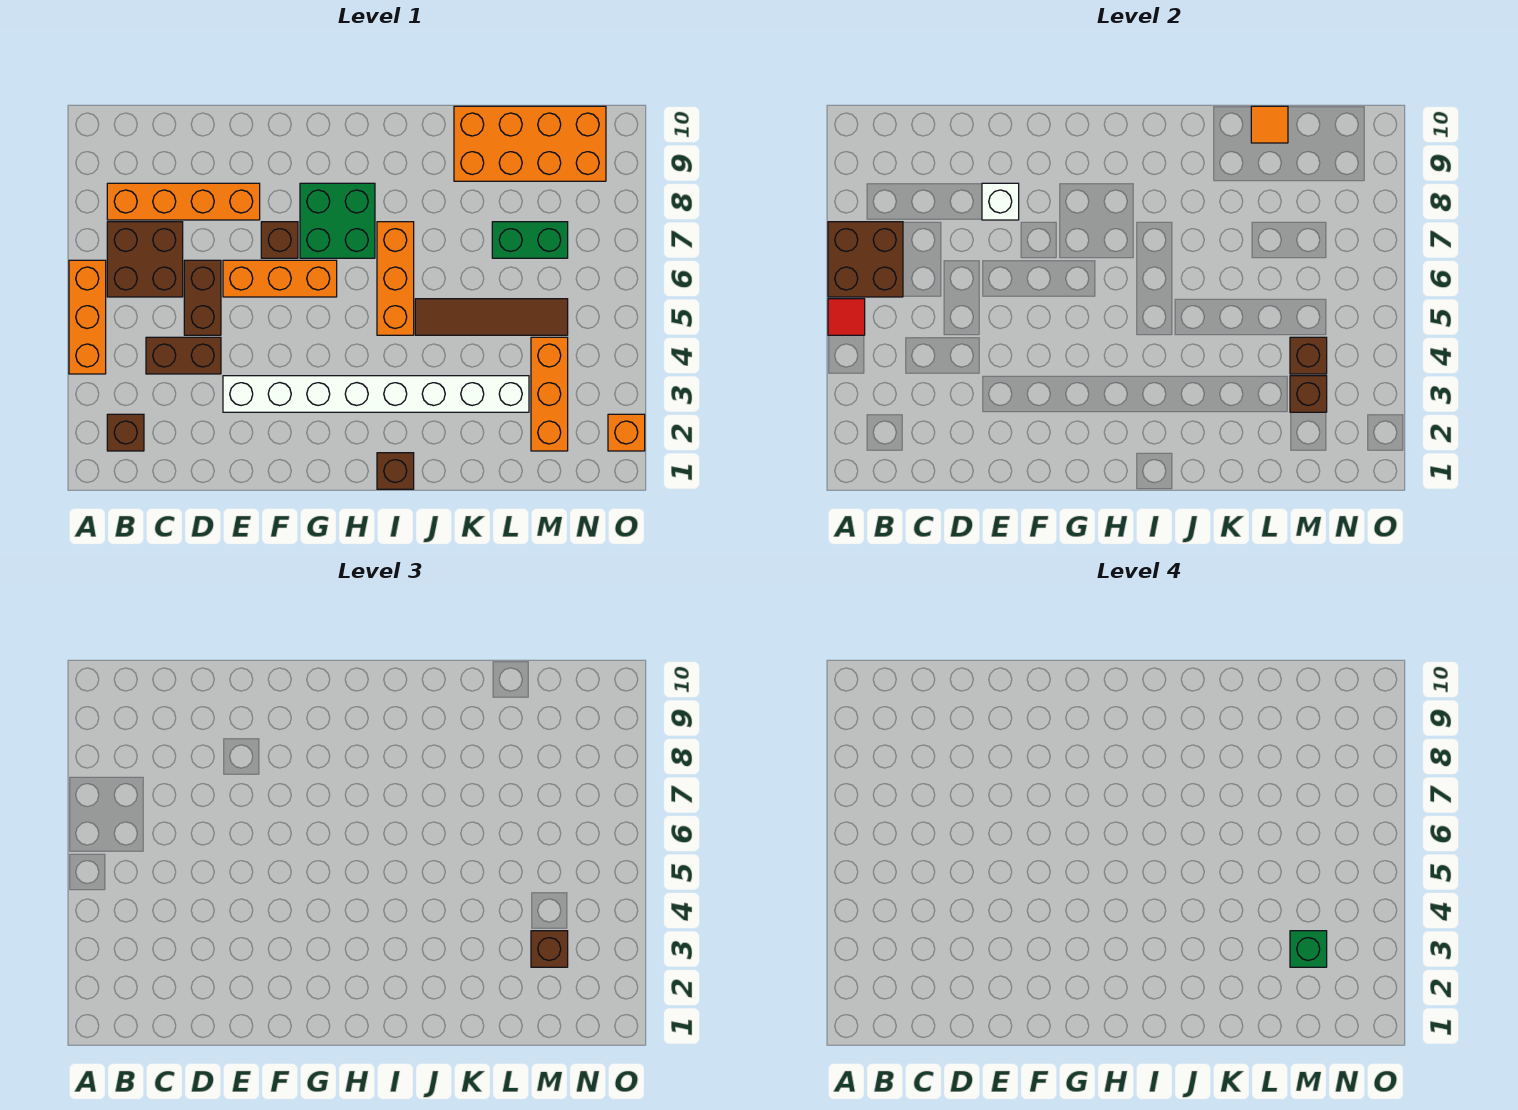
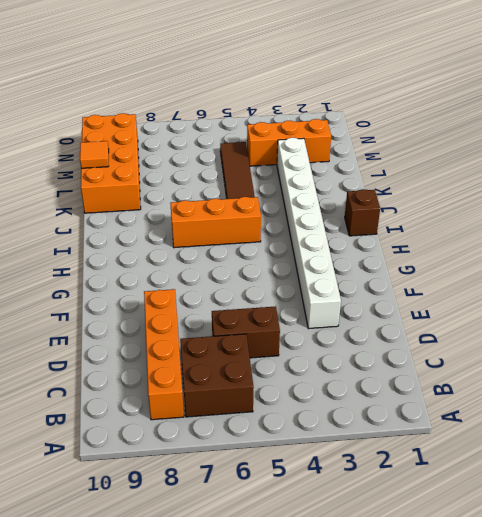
none -> orange brick A4:A6 level 1
none -> brown brick B2 level 1
none -> brown brick C4:D4 level 1

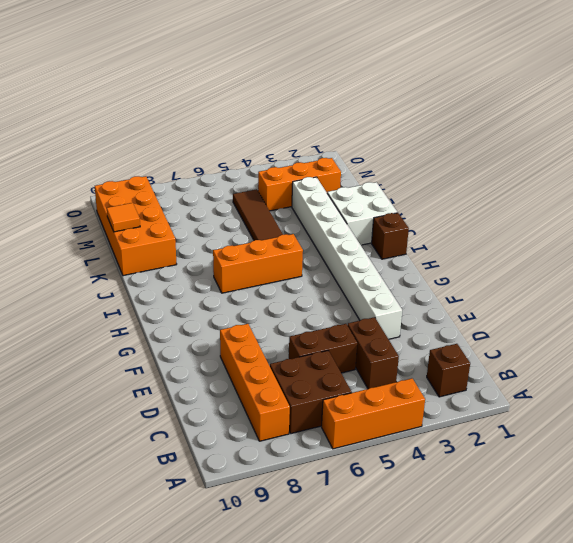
white brick J1:K2 level 1 -> none
none -> orange brick E6:G6 level 1
none -> brown brick F7 level 1
none -> green brick G7:H8 level 1

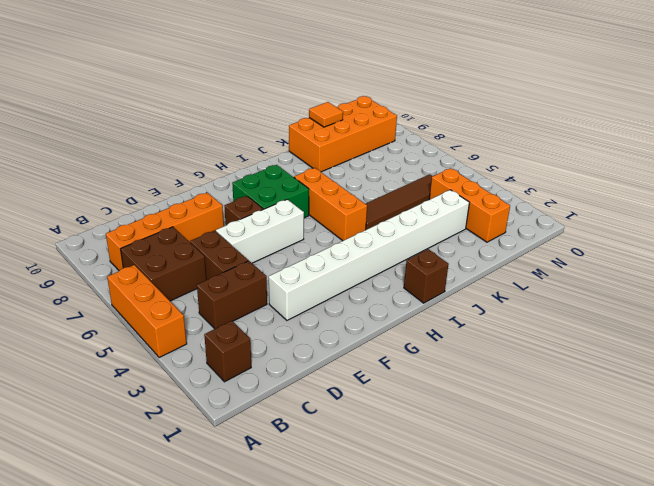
white brick E6:G6 level 1 -> orange brick E6:G6 level 1
none -> green brick L7:M7 level 1
none -> orange brick O2 level 1
none -> red tile A5 level 2

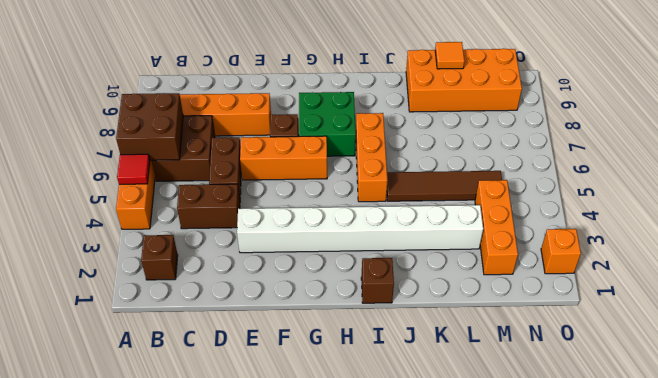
none -> green brick L7:M7 level 1
none -> white brick E8 level 2
none -> brown brick M3 level 2

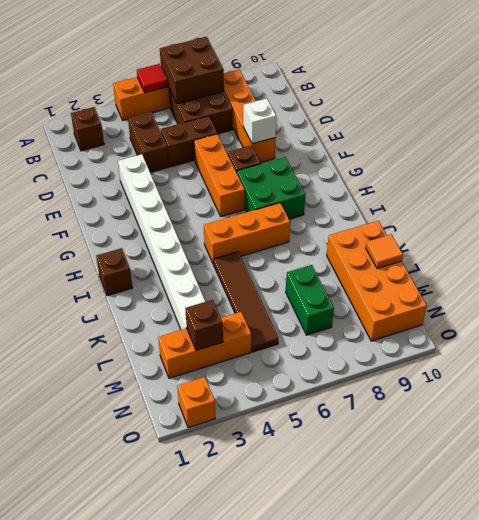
none -> brown brick M4 level 2
none -> brown brick M3 level 3
none -> green brick M3 level 4

